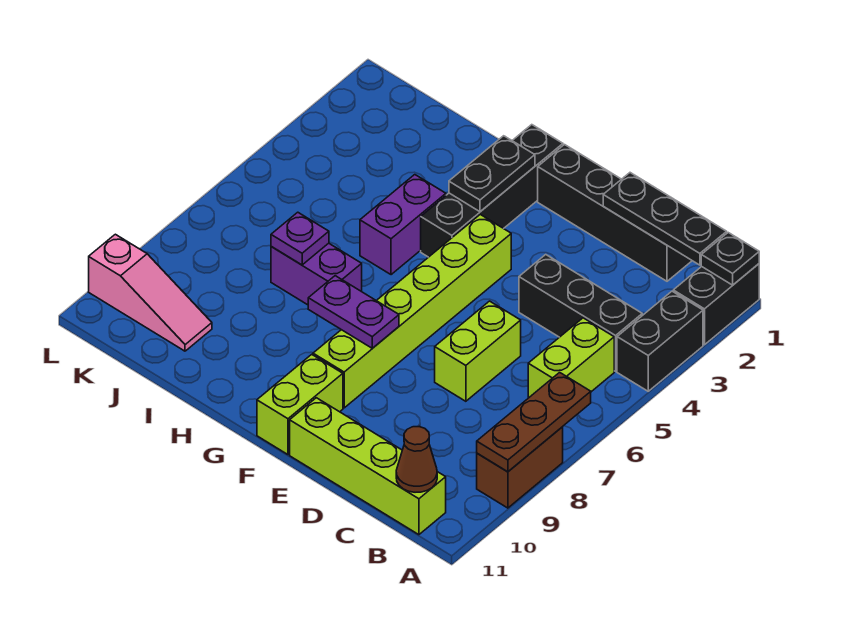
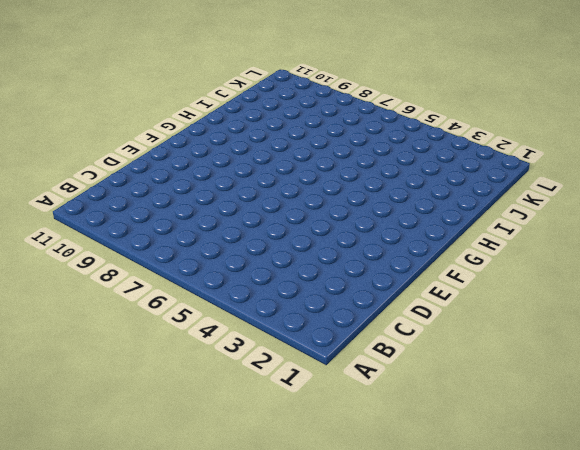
none -> black brick A1:A2 level 1
none -> black brick A3:A4 level 1
none -> brown brick A8:A9 level 1

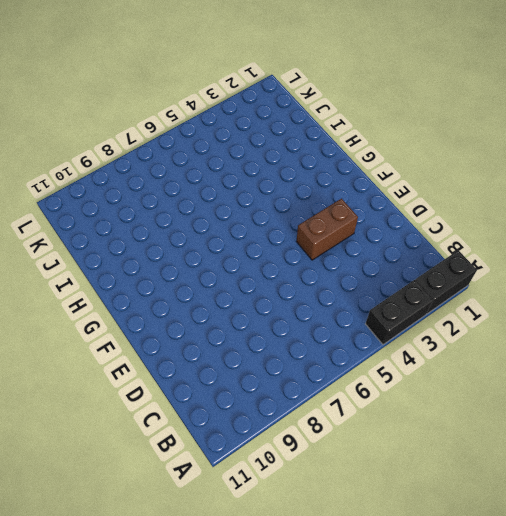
brown brick E3:E4 level 1 -> brown brick A8:A9 level 1
none -> black brick B4:D4 level 1
none -> lime brick B5:B6 level 1
none -> lime brick B11:E11 level 1

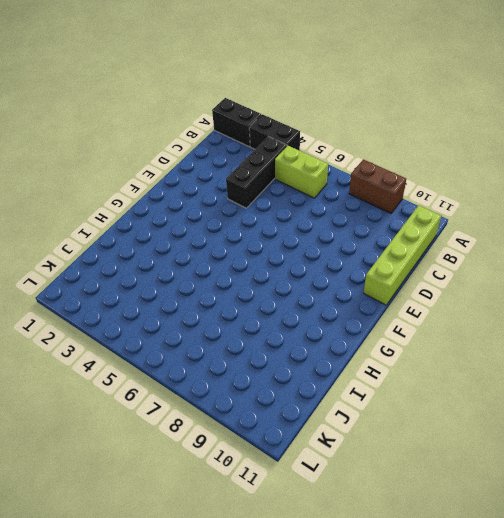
none -> black brick C1:F1 level 1
none -> lime brick D6:D7 level 1
none -> lime brick F4:F9 level 1

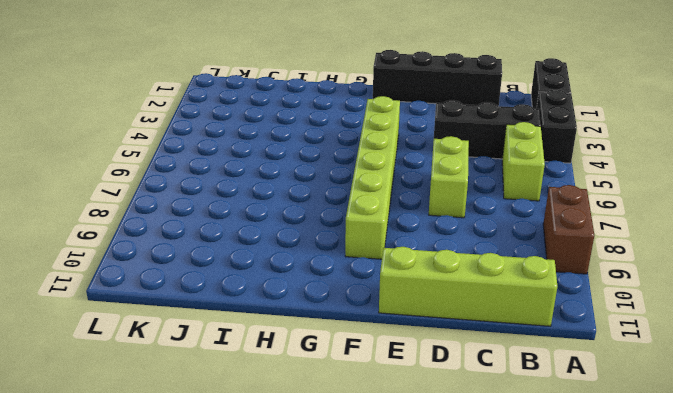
none -> lime brick F10:F11 level 1
none -> black brick G1:G4 level 1
none -> purple brick H4:H5 level 1

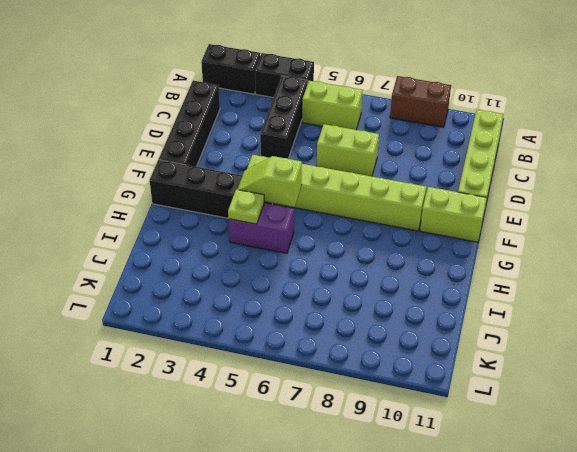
lime slope G4:G5 level 2 top 5 -> none
lime plate H4 level 2 -> none
none -> purple brick H7:I7 level 1
none -> pink slope J10:L10 level 1 top L
none -> black plate A1 level 2

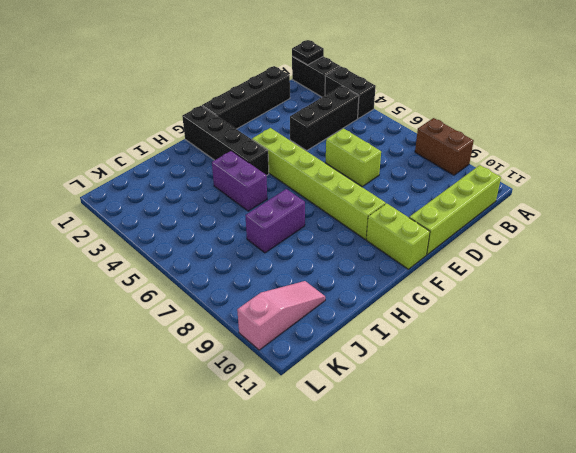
none -> lime brick B5:B6 level 1
none -> brown plate A7:A9 level 2
none -> black plate B1:D1 level 2

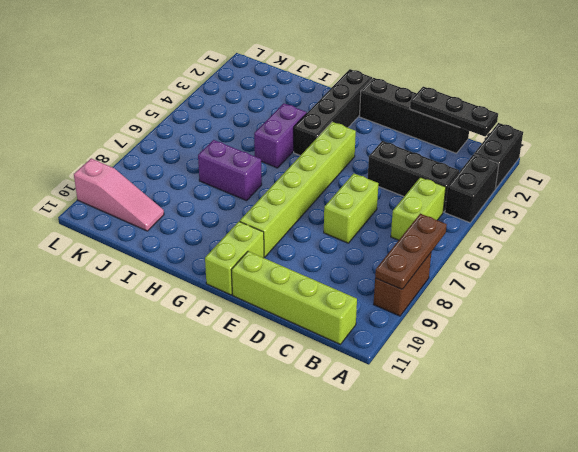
none -> black plate A1 level 2
none -> brown cone B11 level 2
none -> purple plate F8:G8 level 2

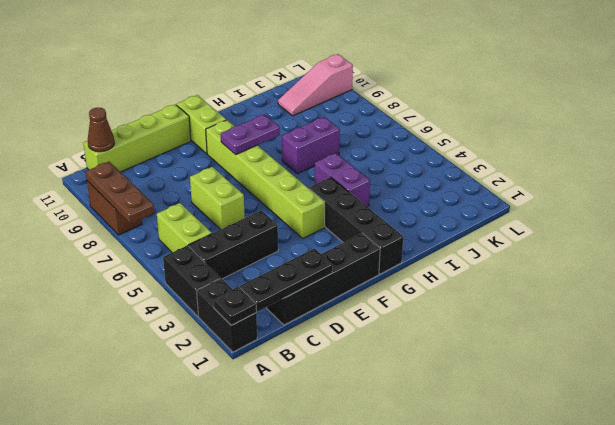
none -> black plate G2:G3 level 2
none -> purple plate I7 level 2

